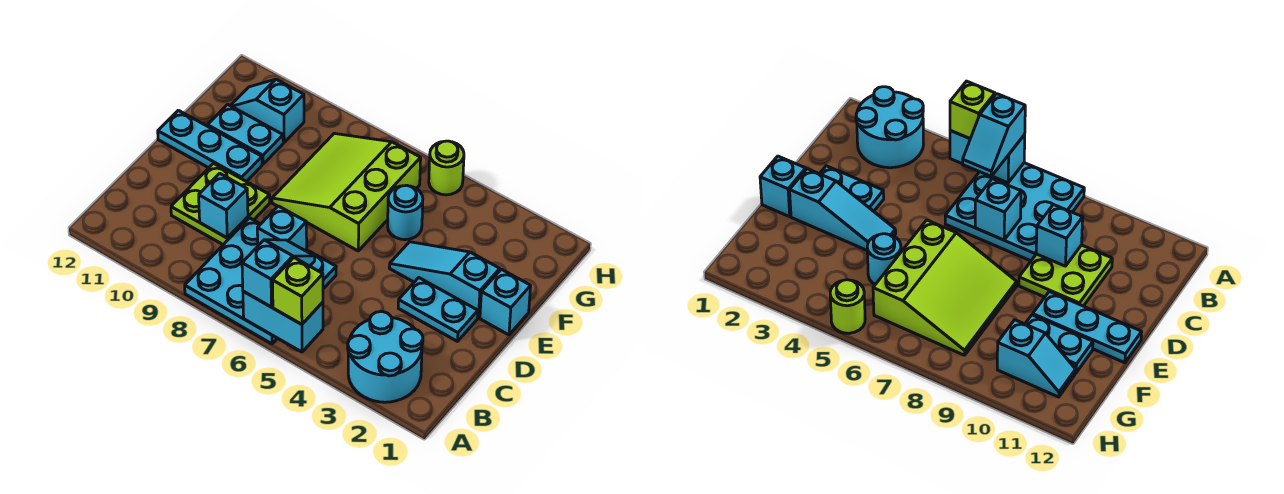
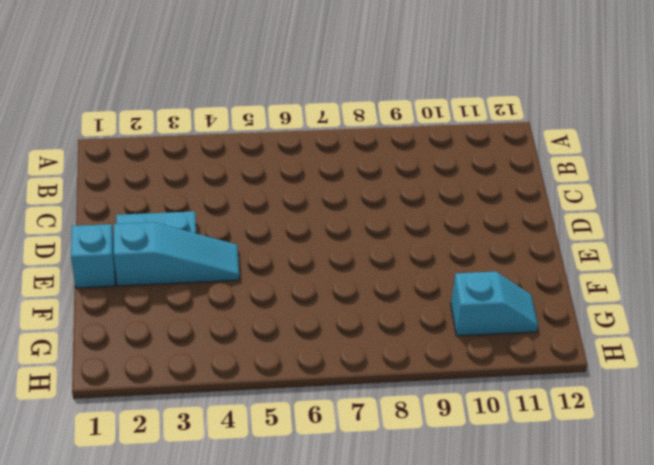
none -> cyan round brick A2:B3 level 1
none -> cyan plate A6:C8 level 1
none -> lime plate C9:D10 level 1

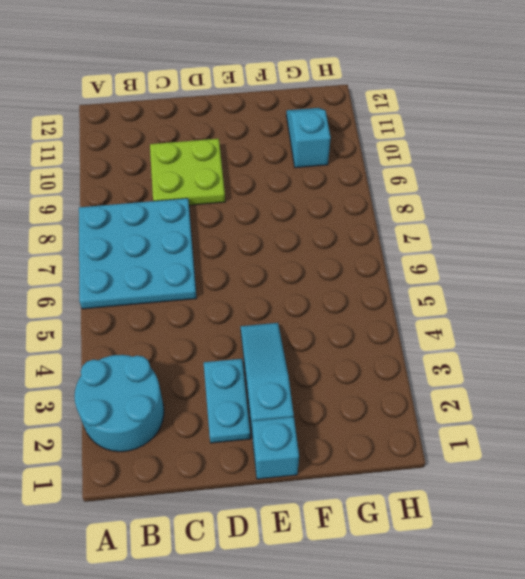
none -> lime slope E6:G8 level 1 top 6
none -> cyan plate E10:E12 level 1
none -> cyan round brick F5 level 1

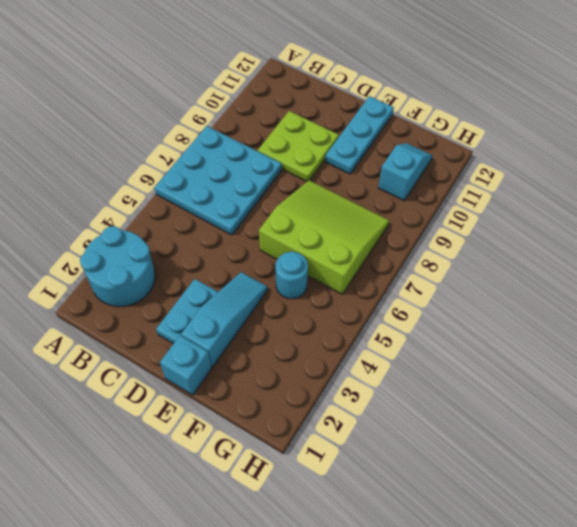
none -> cyan plate F10:F11 level 1
none -> lime round brick H5 level 1
none -> cyan brick A5:A6 level 2

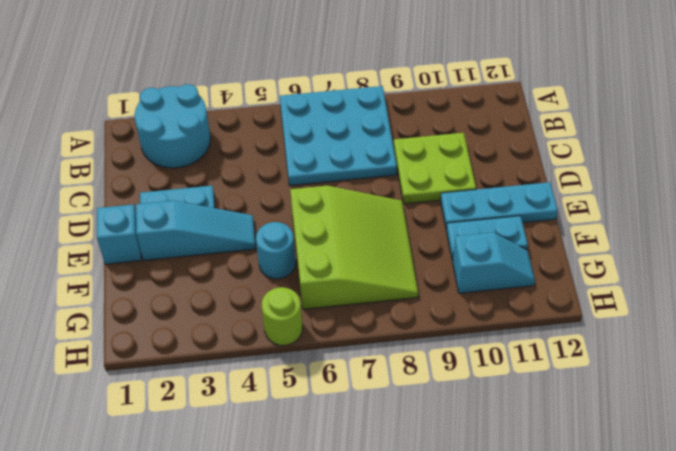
none -> cyan brick A5:A6 level 2
none -> cyan brick C7 level 2
none -> cyan brick C9 level 2

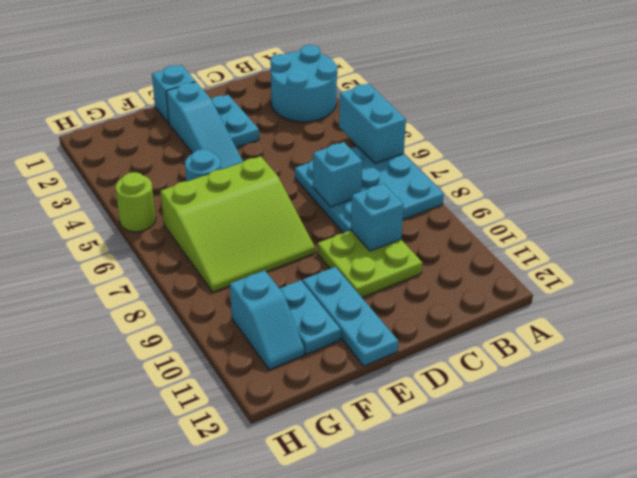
none -> lime brick A5 level 3
none -> cyan slope A6:B6 level 3 top A

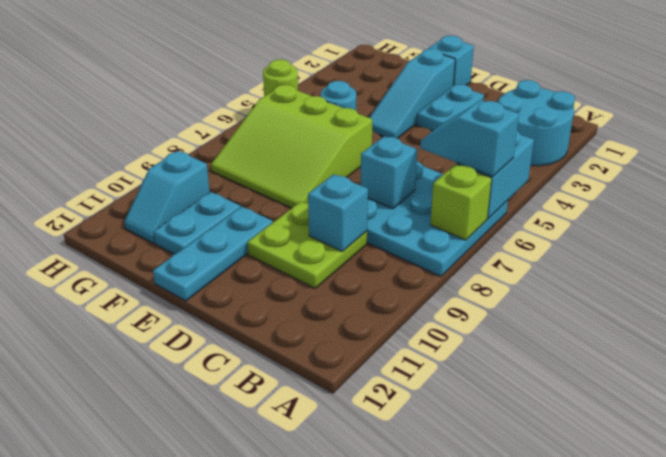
lime brick A7 level 2 -> lime brick A5 level 3

